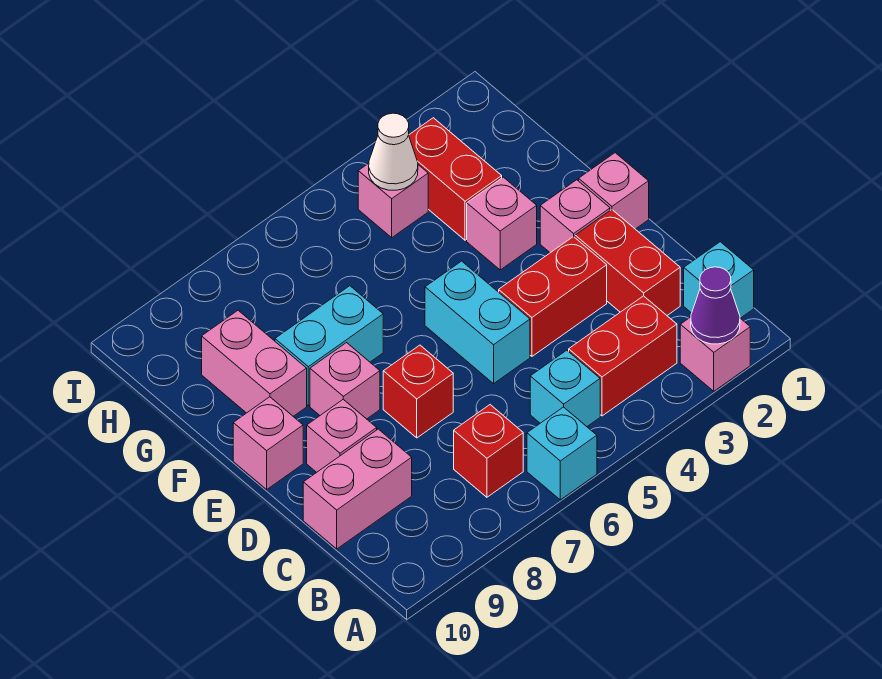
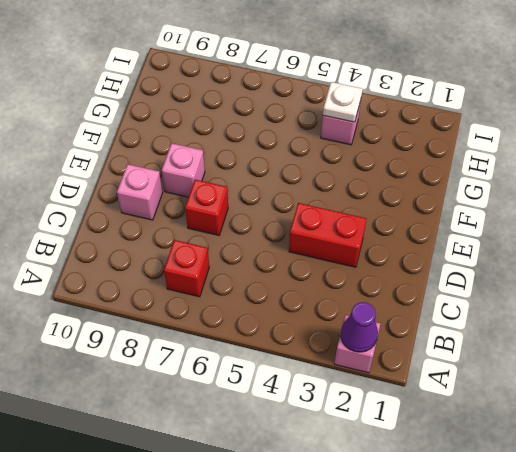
white plate H4 level 2 -> white cone H4 level 2
none -> cyan brick A6 level 1
none -> cyan brick B1 level 1
none -> red brick B3:B4 level 1

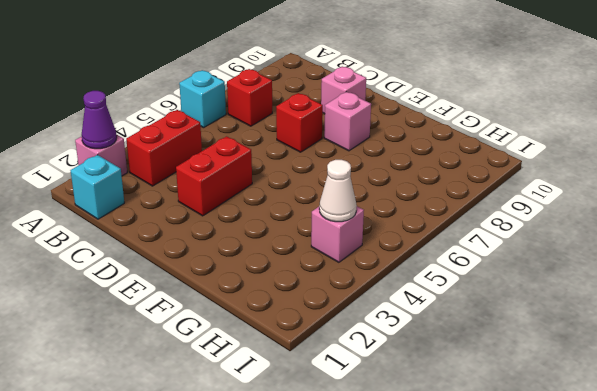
none -> cyan brick B5 level 1
none -> red brick C2:D2 level 1
none -> pink brick C9:C10 level 1

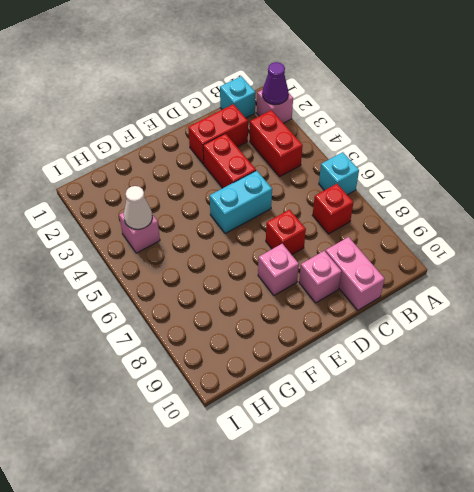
none -> cyan brick B5 level 1
none -> pink brick E1 level 1
none -> pink brick E2 level 1

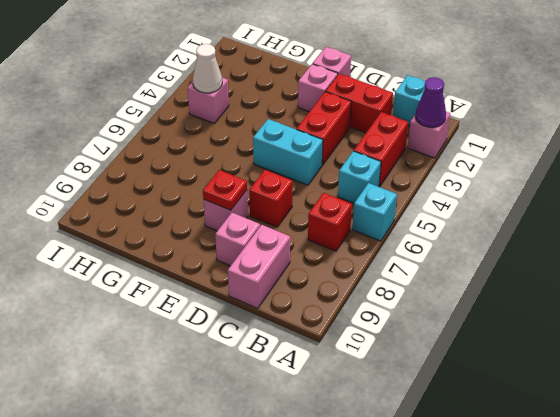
red plate E8 level 2 -> none
none -> pink brick E10 level 1
none -> pink brick F3 level 1
none -> cyan brick F7:F8 level 1

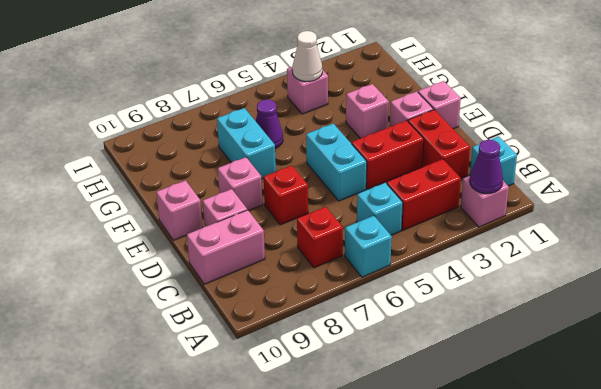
cyan brick F7:G7 level 1 -> cyan brick F7:F8 level 1
purple cone G6 level 1 -> none
none -> pink brick F9:G9 level 1
none -> red brick G3:H3 level 1

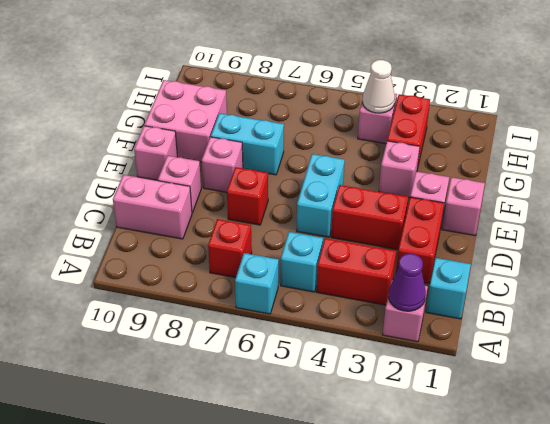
pink brick F9:G10 level 1 -> pink brick F9:G9 level 1

